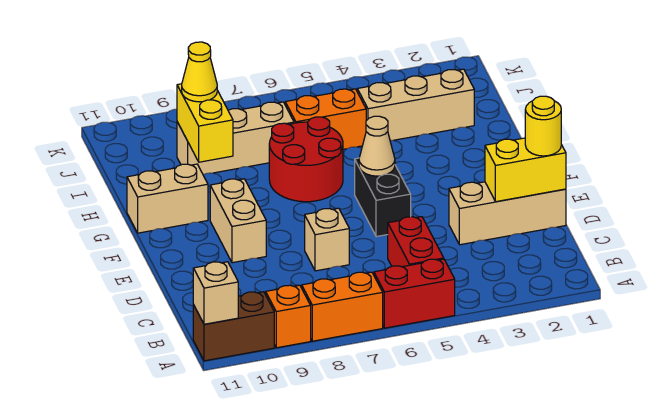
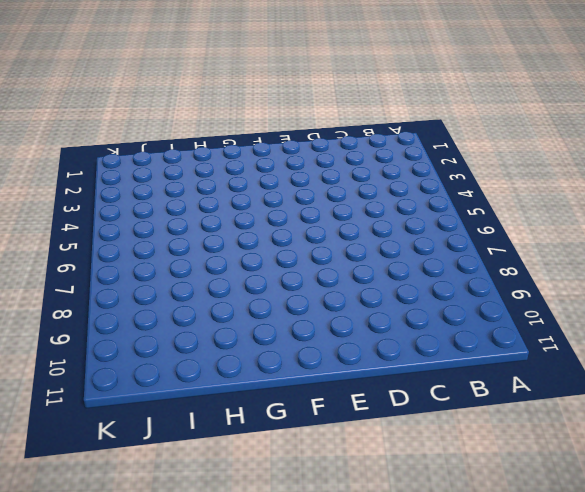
none -> red brick A5:A6 level 1
none -> orange brick A7:A8 level 1
none -> orange brick A9 level 1

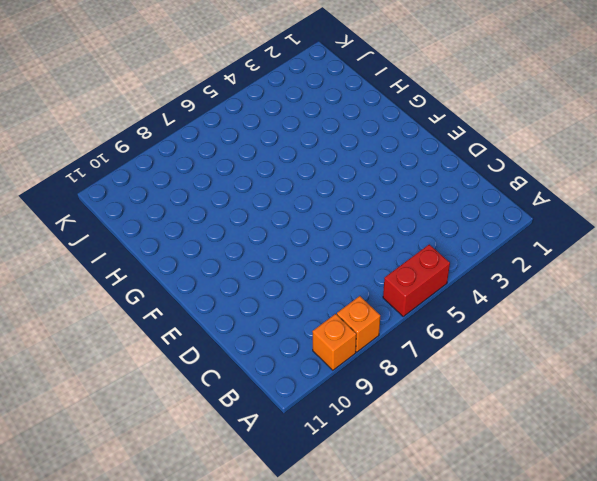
orange brick A8 level 1 -> orange brick A7:A8 level 1
none -> brown brick A10:A11 level 1
none -> red brick B5:C5 level 1
none -> tan brick D1:D3 level 1

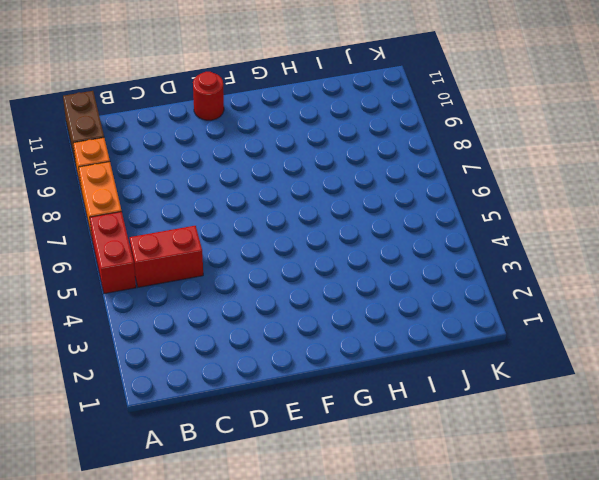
red round brick E11 level 1 -> none
none -> tan brick D1:D3 level 1
none -> tan brick D7 level 1
none -> black brick E5:F5 level 1

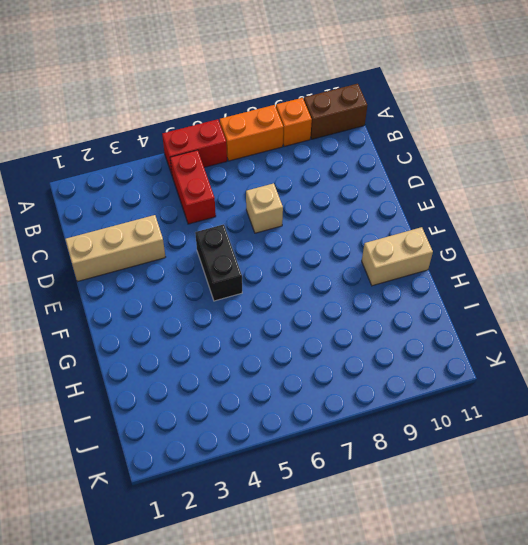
none -> tan brick E9:F9 level 1
none -> red round brick G6:H7 level 1
none -> tan brick I2:I4 level 1

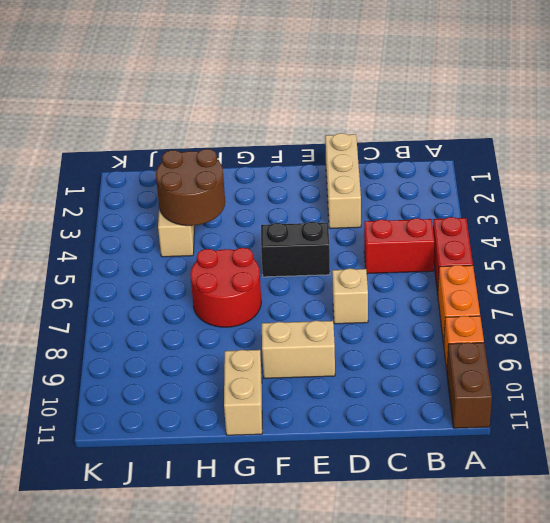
brown round brick H3:I4 level 2 -> none
none -> orange brick I5:I6 level 1
none -> tan brick I7:I9 level 1
none -> tan brick A11 level 2

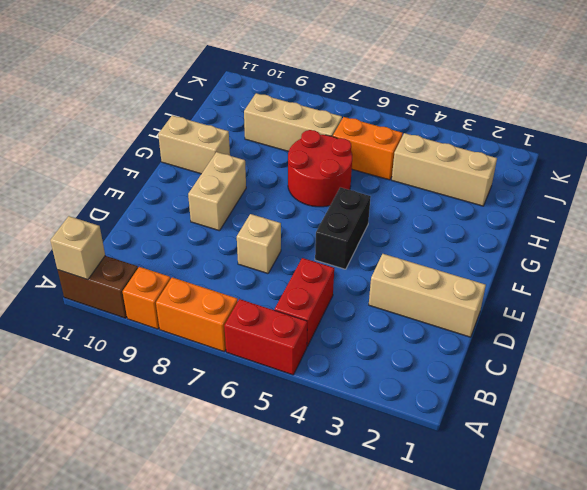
none -> yellow brick D1:D2 level 2
none -> tan cone F5 level 2
none -> yellow brick H9:I9 level 2

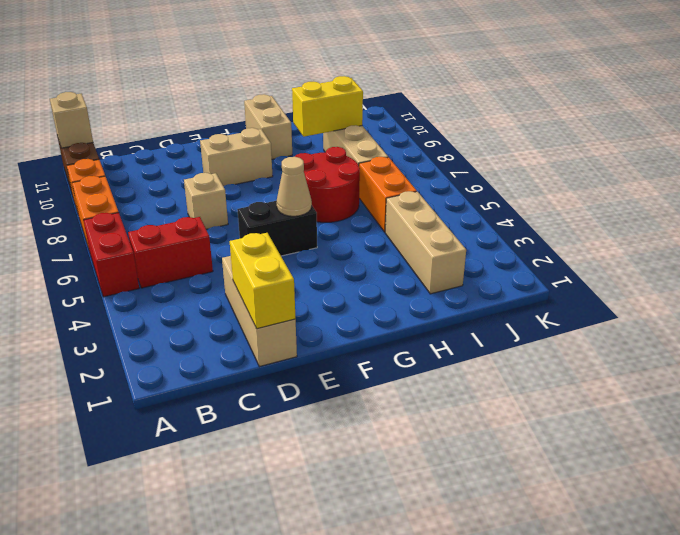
none -> yellow round brick D1 level 3
none -> yellow cone I9 level 3

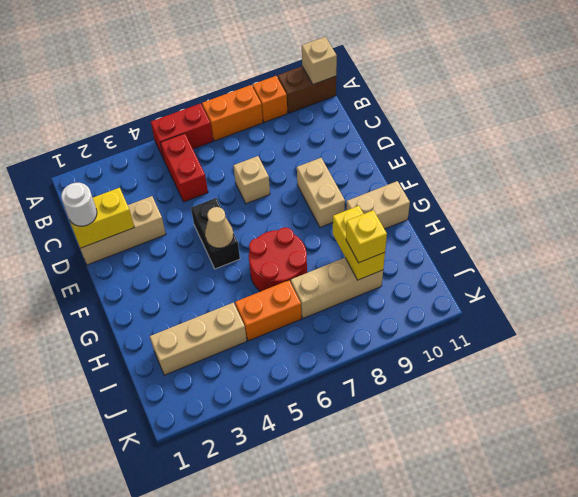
white round brick D1 level 3 -> yellow round brick D1 level 3
yellow brick I9 level 3 -> yellow cone I9 level 3

